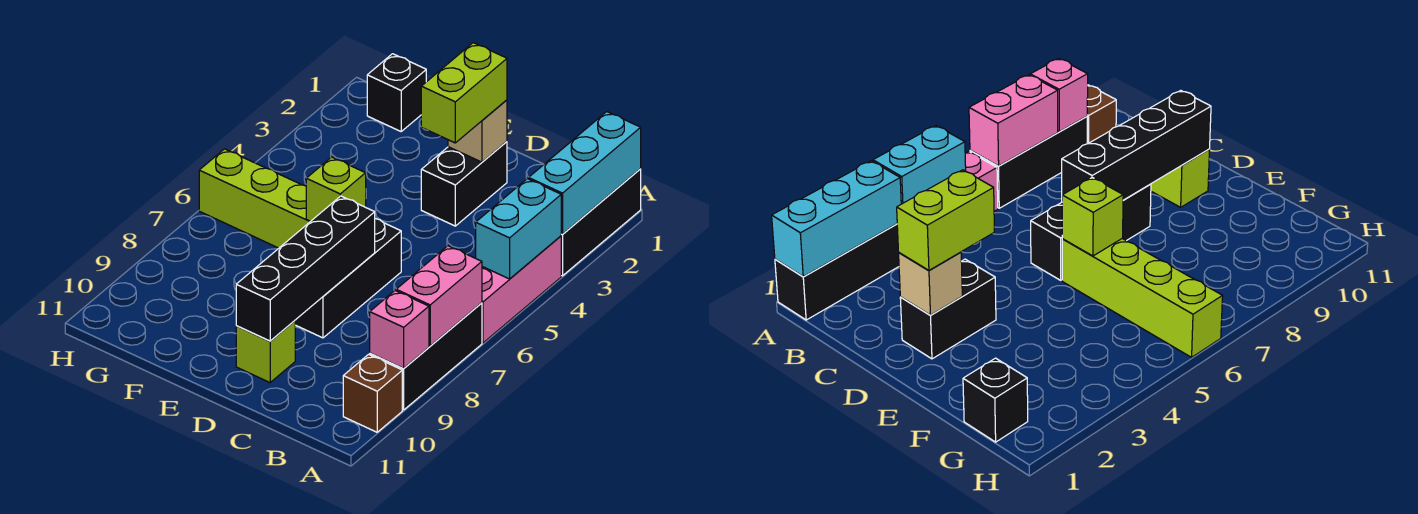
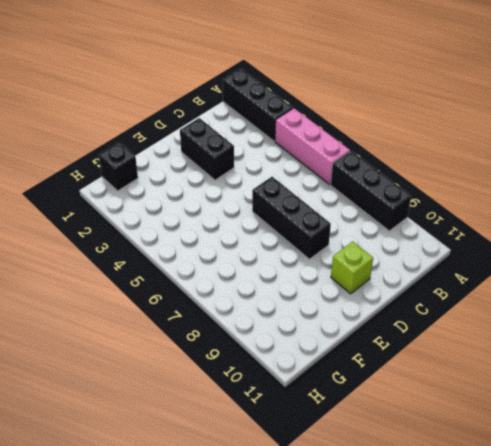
none -> brown brick A10 level 1
none -> lime brick E6:H6 level 1
none -> cyan brick A1:A3 level 2

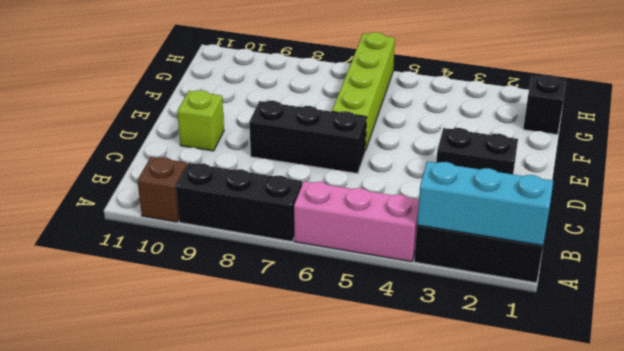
none -> cyan brick A4:A5 level 2
none -> pink brick A7:A8 level 2
none -> pink brick A9 level 2

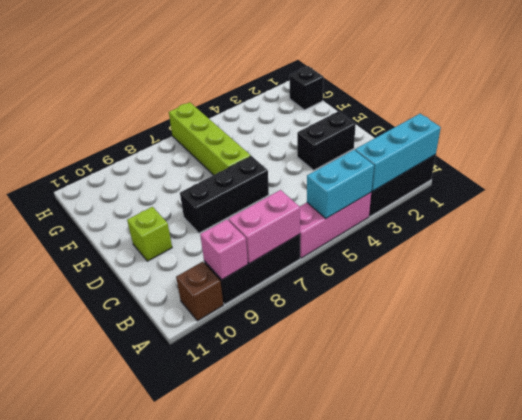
none -> tan brick D2 level 2
none -> black brick D7:D10 level 2
none -> lime brick E6 level 2

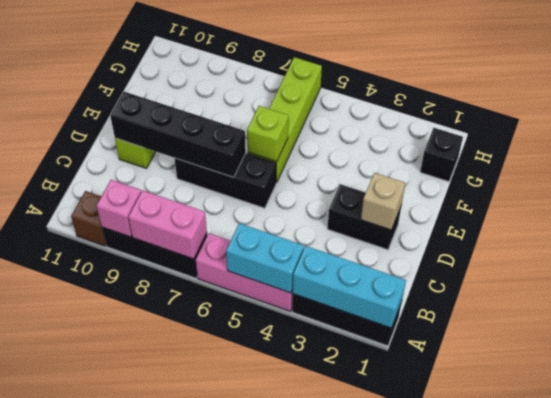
none -> lime brick D2:D3 level 3

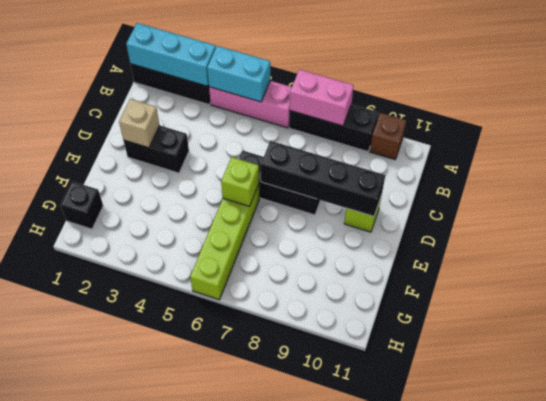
none -> pink brick A9 level 2
none -> lime brick D2:D3 level 3

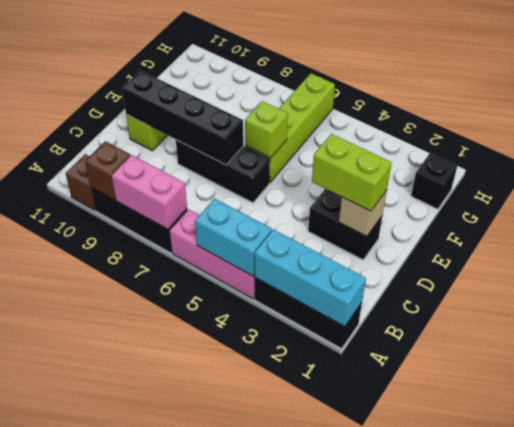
brown brick A9 level 2 -> pink brick A9 level 2

